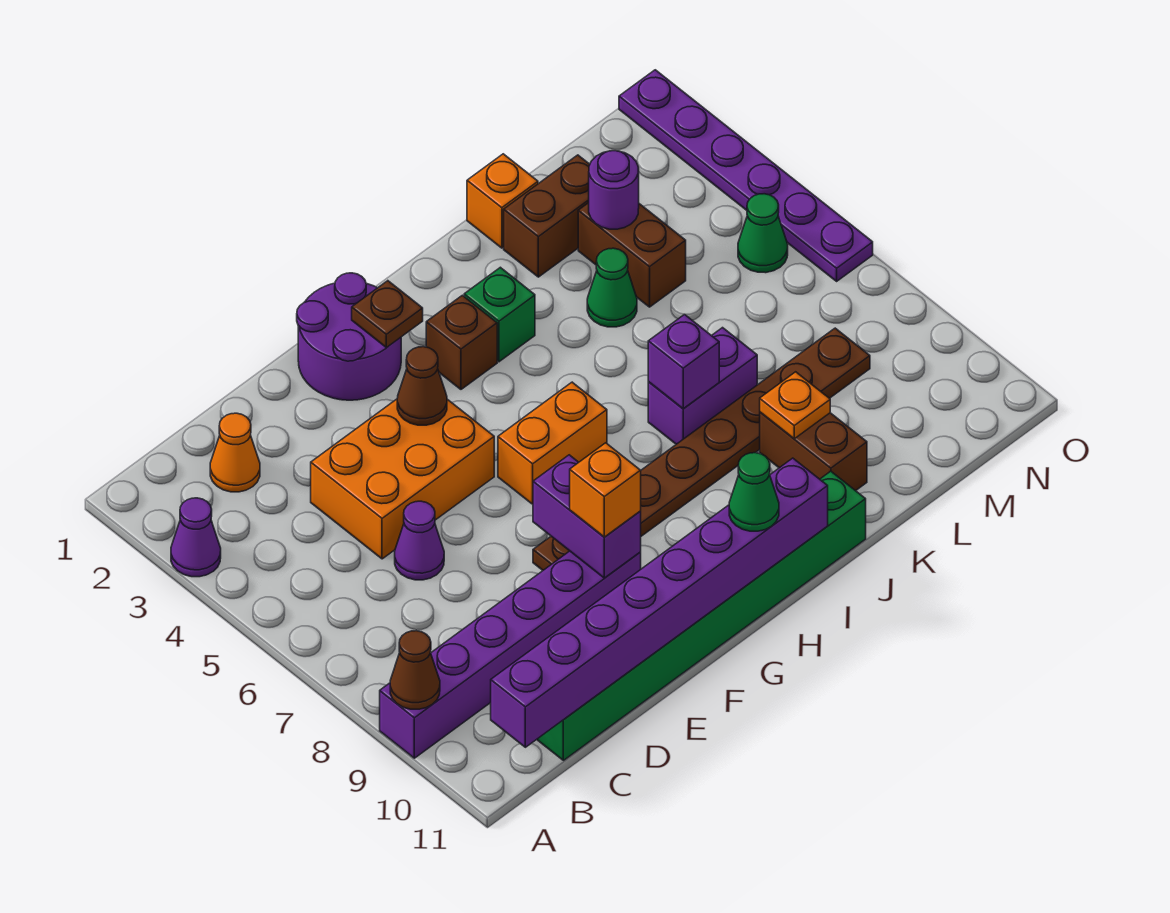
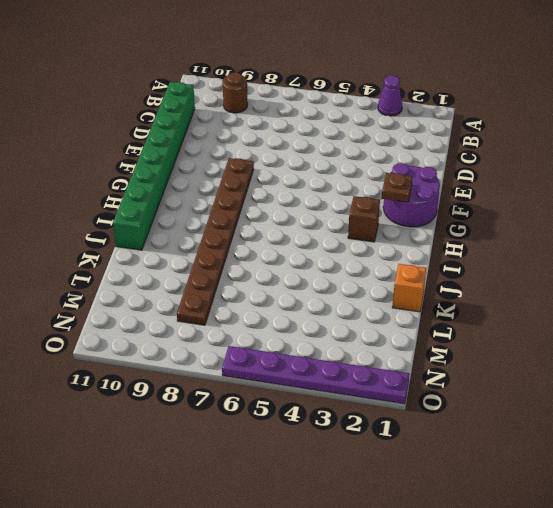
brown round brick B9 level 1 -> purple brick A9:F9 level 1
none -> orange cone C2 level 1
none -> orange brick D4:F5 level 1
none -> purple cone D6 level 1

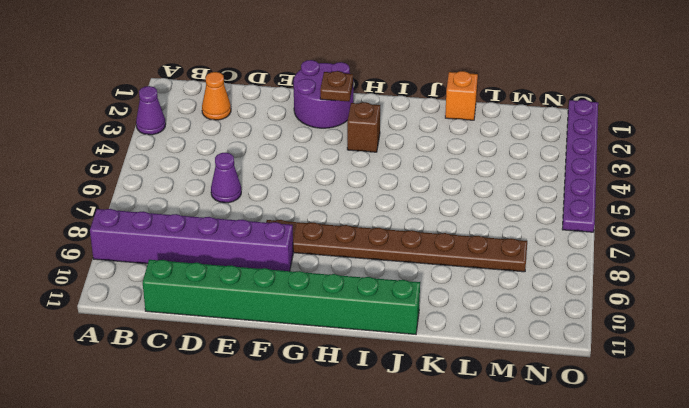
none -> orange brick D4:F5 level 1
none -> orange brick G6:H6 level 1
none -> green brick I3 level 1

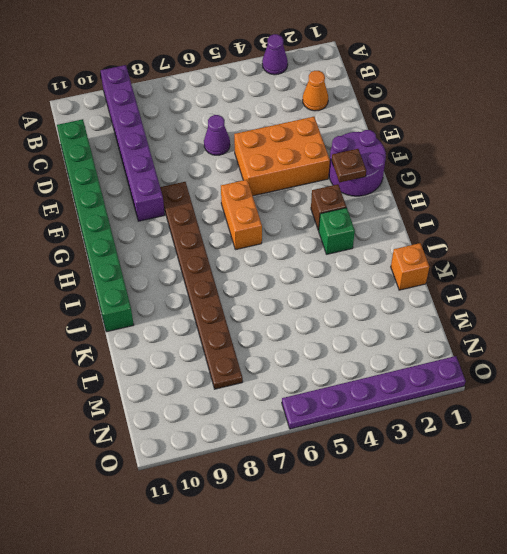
orange brick E3:F5 level 1 -> orange brick D4:F5 level 1
none -> purple brick J7:K7 level 1
none -> brown brick K2:L2 level 1
none -> green cone K4 level 1

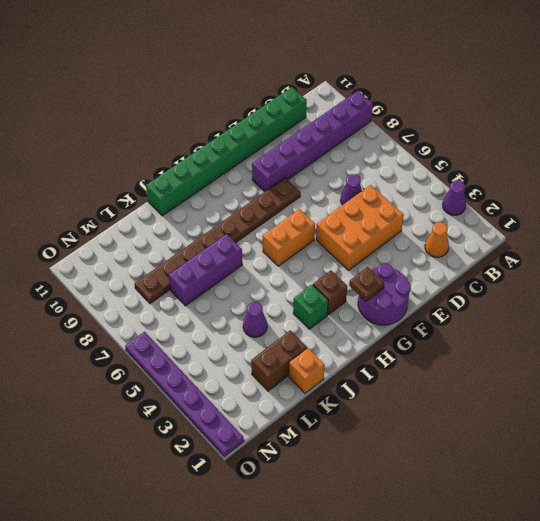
purple brick J7:L7 level 1 -> purple brick J7:K7 level 1
purple cone K4 level 1 -> green cone K4 level 1
none -> brown brick K9:K10 level 1
none -> brown brick L3:L4 level 1
none -> green cone N5 level 1

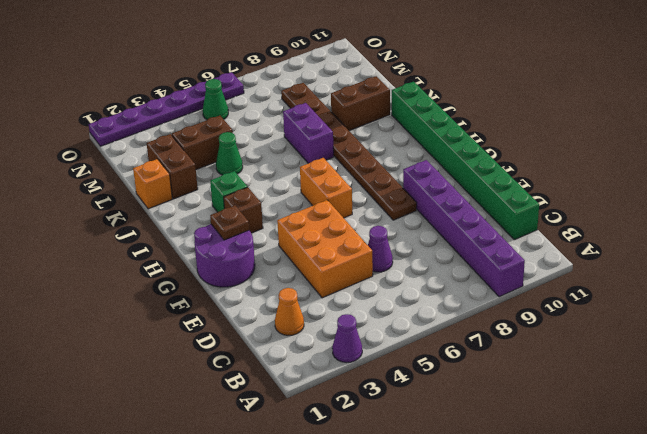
none -> brown cone A9 level 2
none -> purple brick B11:I11 level 2
none -> brown cone F4 level 2

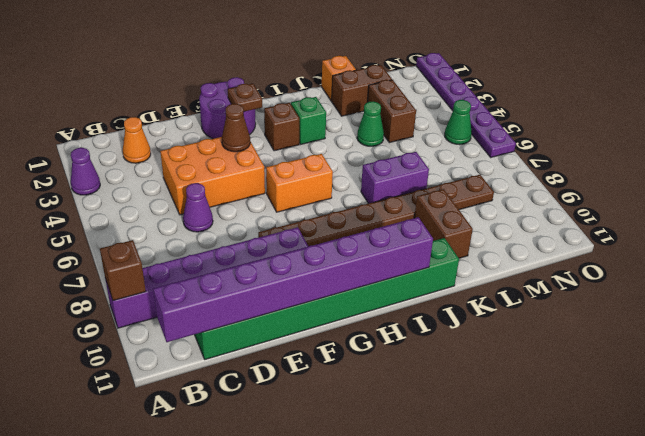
brown brick A9 level 2 -> brown cone A9 level 2
none -> purple brick F8:F9 level 2
none -> purple brick J7 level 2
none -> orange plate K9 level 2

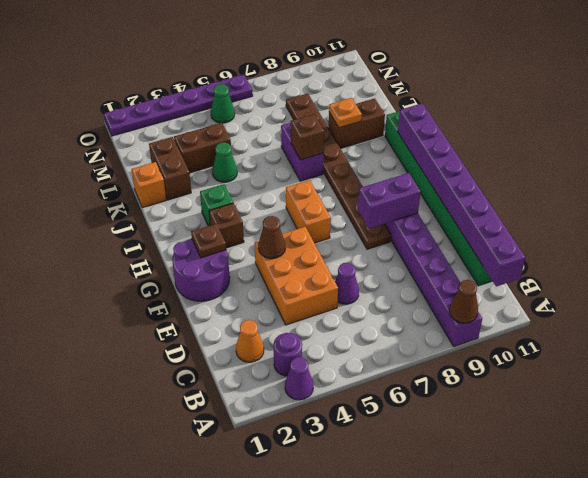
purple round brick B3 level 1 -> purple round brick L3 level 2
brown brick J7 level 2 -> purple brick J7 level 2
none -> orange brick F9 level 3
none -> green cone H11 level 3

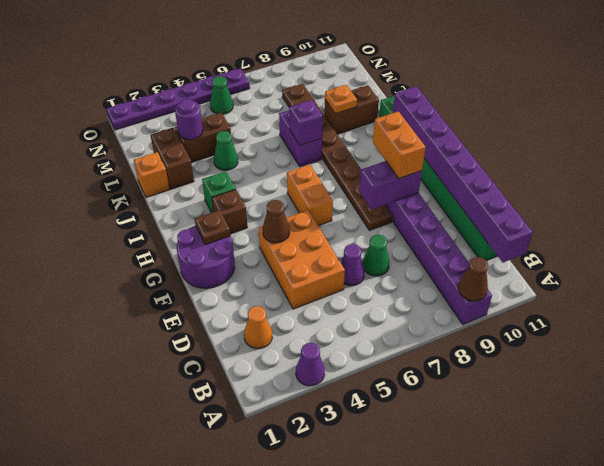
green cone D7 level 1 -> green cone H11 level 3
orange brick F9:G9 level 3 -> orange brick F9 level 3

